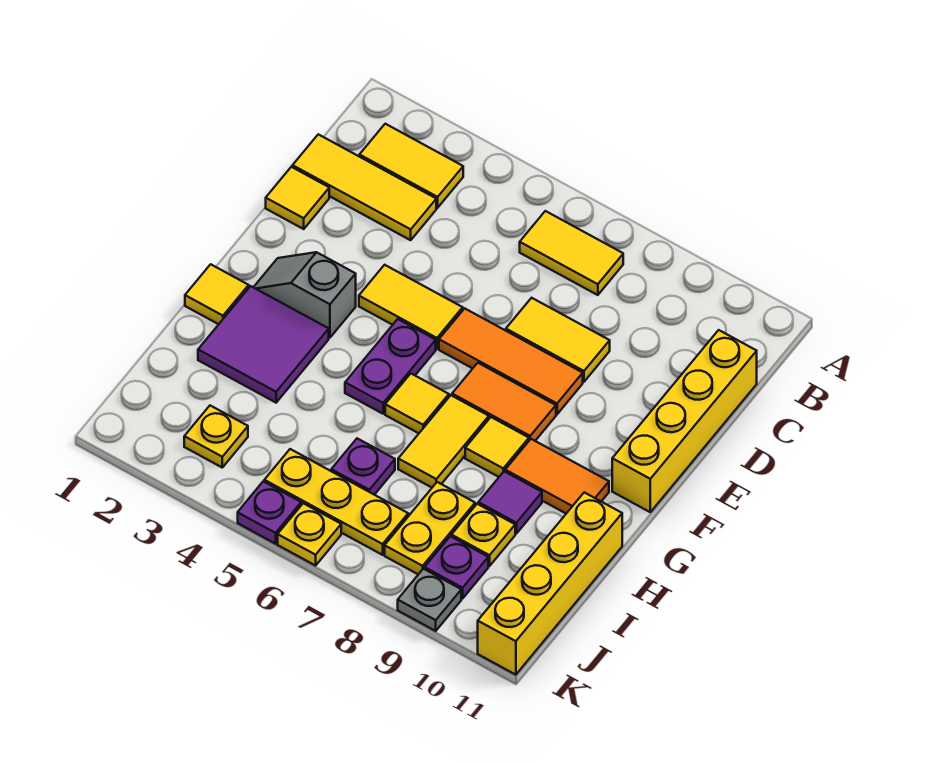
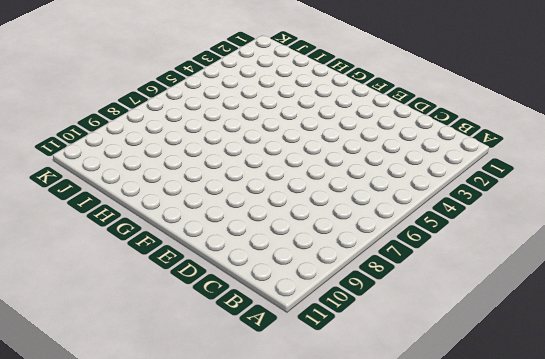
none -> yellow tile B2:B3 level 1
none -> yellow tile B6:B7 level 1
none -> yellow tile C1:C3 level 1

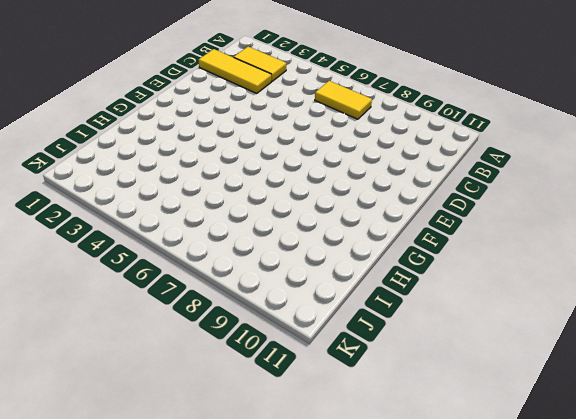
none -> yellow brick C11:F11 level 1
none -> yellow tile D1 level 1
none -> yellow tile D7:D8 level 1

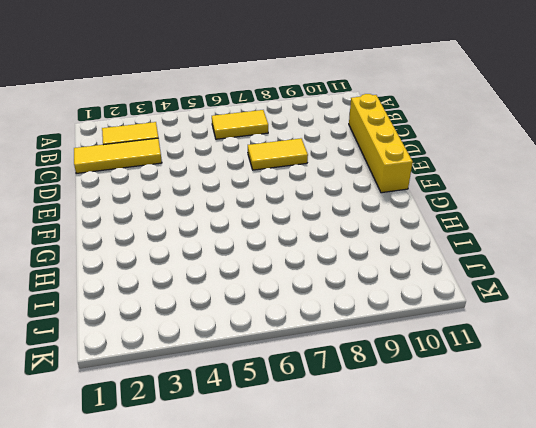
none -> yellow tile D1 level 1
none -> yellow tile E4:E5 level 1
none -> orange tile E6:E8 level 1

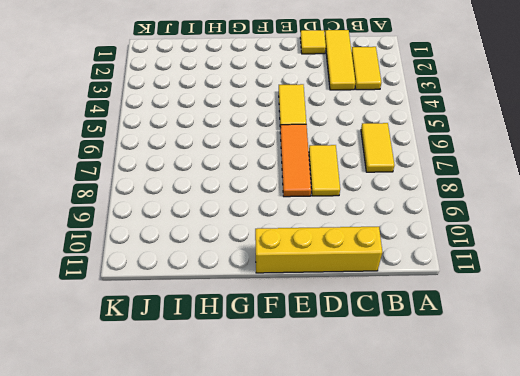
none -> grey slope F2:F3 level 1 top 3
none -> purple plate F5:G5 level 1
none -> orange tile F7:F8 level 1

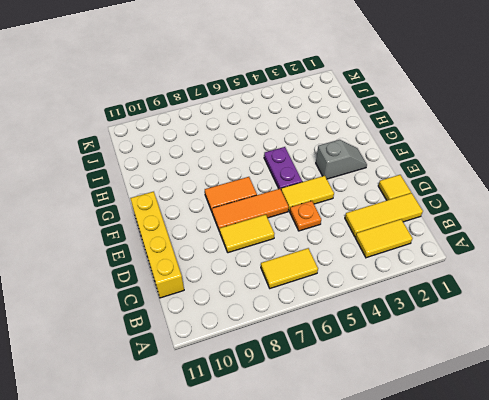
orange plate D5 level 1 -> none
none -> yellow tile G1 level 1
none -> purple tile G2:H3 level 1
none -> yellow tile G6 level 1

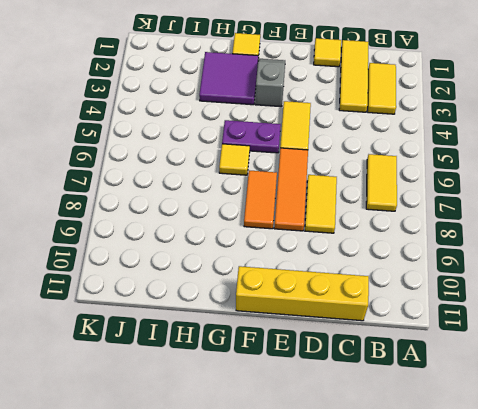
none -> yellow tile G7:H7 level 1
none -> yellow tile G8 level 1
none -> orange tile G9:G10 level 1

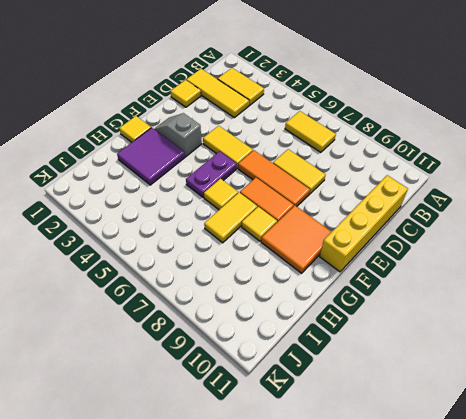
orange tile F9:G10 level 1 -> orange tile G9:G10 level 1
none -> purple tile H9 level 1
none -> yellow brick H11:K11 level 1
none -> purple plate I6 level 1

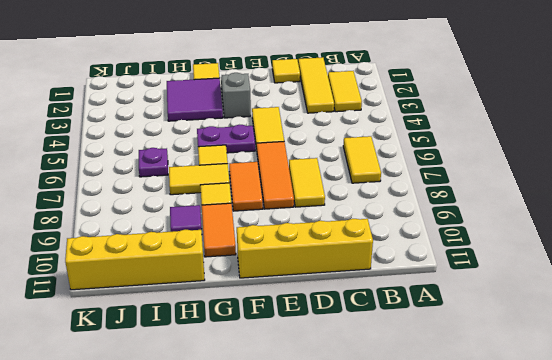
none -> yellow plate I8:J8 level 1
none -> yellow plate I9 level 1
none -> yellow plate J3 level 1

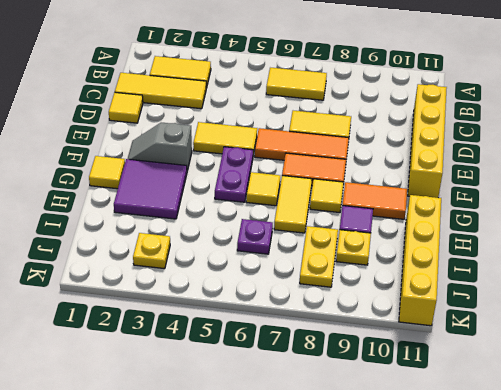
none -> yellow plate J5:J7 level 1
none -> purple plate J9 level 1
none -> purple plate K5 level 1

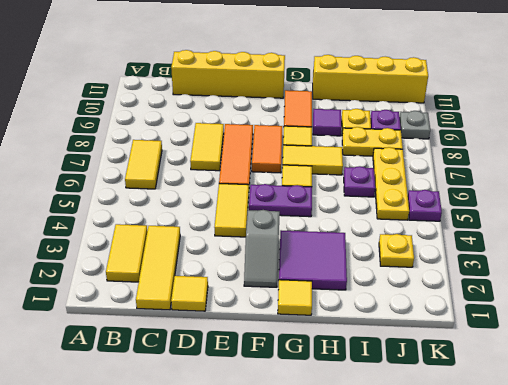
none -> yellow plate K6 level 1

